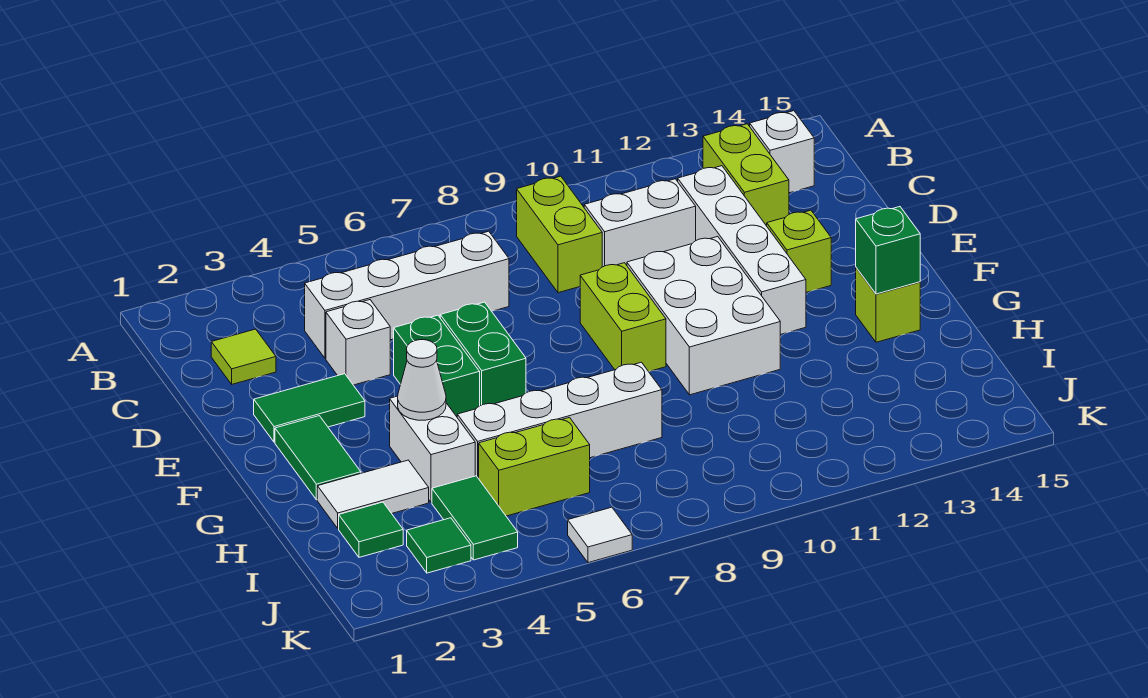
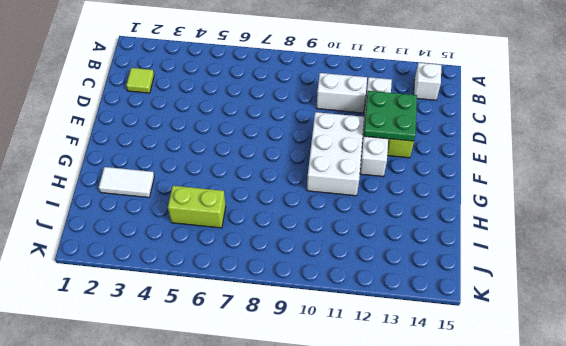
green plate D12:E13 level 2 -> none
none -> lime brick B9:C9 level 1
none -> lime brick B13:C13 level 1
none -> white brick C4:C7 level 1

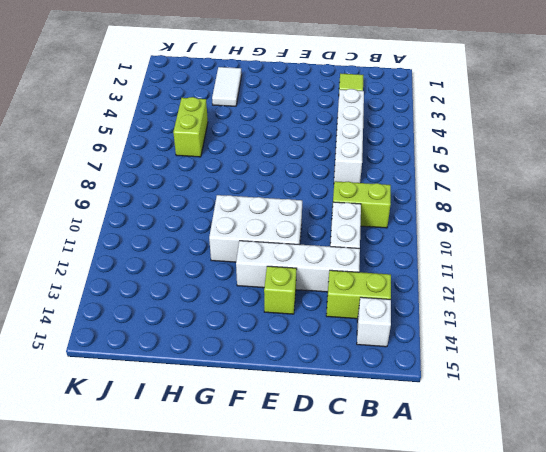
none -> white brick D4 level 1
none -> green tile E2:E3 level 1
none -> green brick E5:F5 level 1

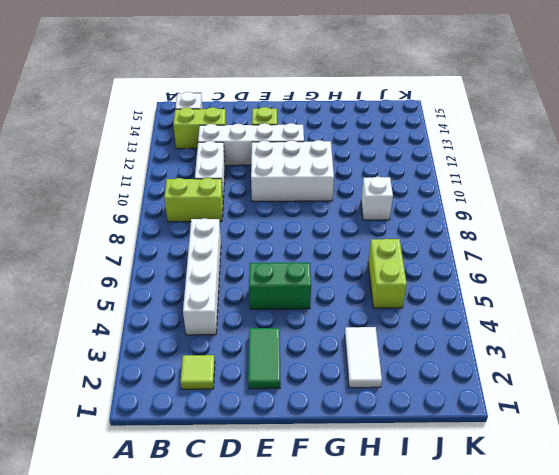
white brick I9 level 1 -> white brick D4 level 1
none -> green brick E6:F6 level 1
none -> lime brick E9:F9 level 1
none -> green tile F2:G2 level 1

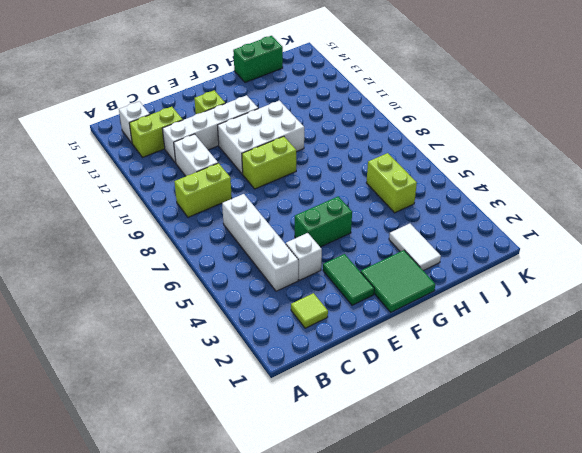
green tile F1:G2 level 1 -> green tile F2:G2 level 1
green brick H15:I15 level 1 -> green brick E6:F6 level 1
none -> white brick G4:H4 level 1
none -> lime brick G14 level 1
none -> white brick H5:H8 level 1

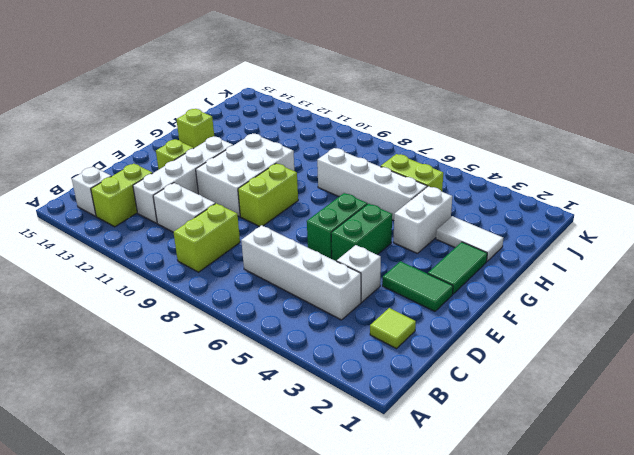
none -> green tile I2 level 1
none -> green tile I4:J4 level 1
none -> green tile J3 level 1

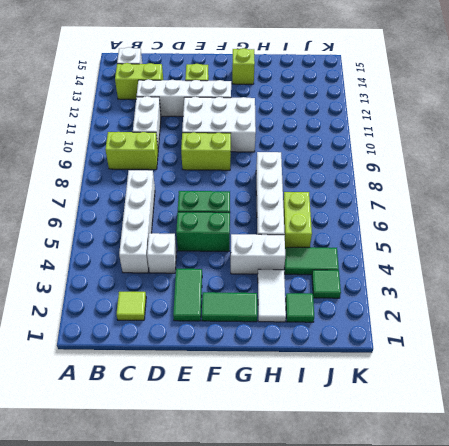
none -> white tile K6 level 1
none -> white cone G4 level 2
none -> green brick G14 level 2

